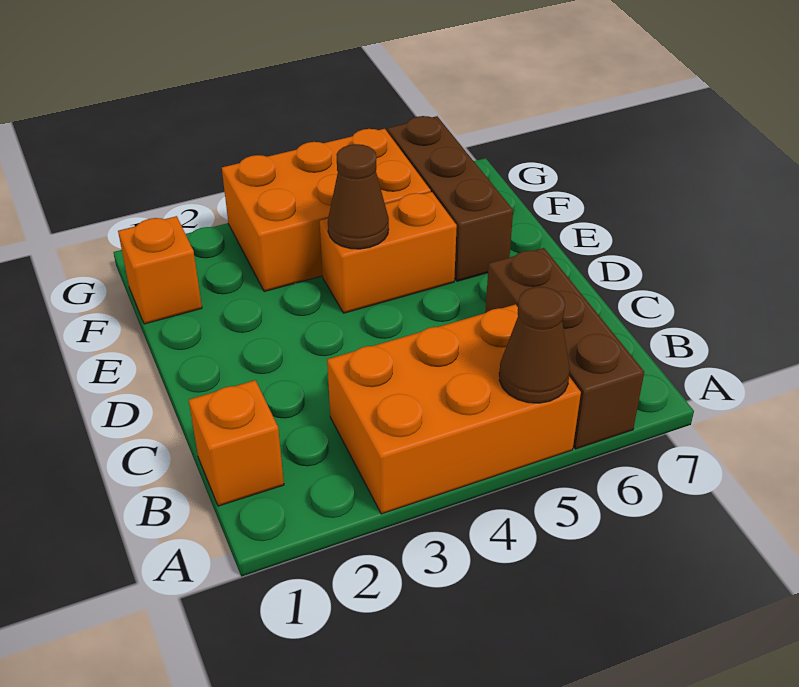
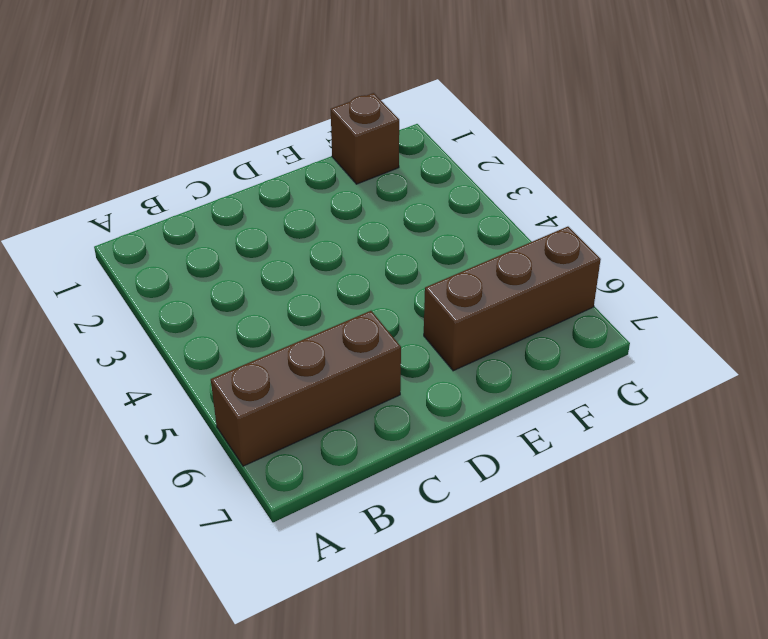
brown brick F1 level 1 -> orange brick F1 level 1
none -> orange brick A3:B5 level 1
none -> orange brick B1 level 1

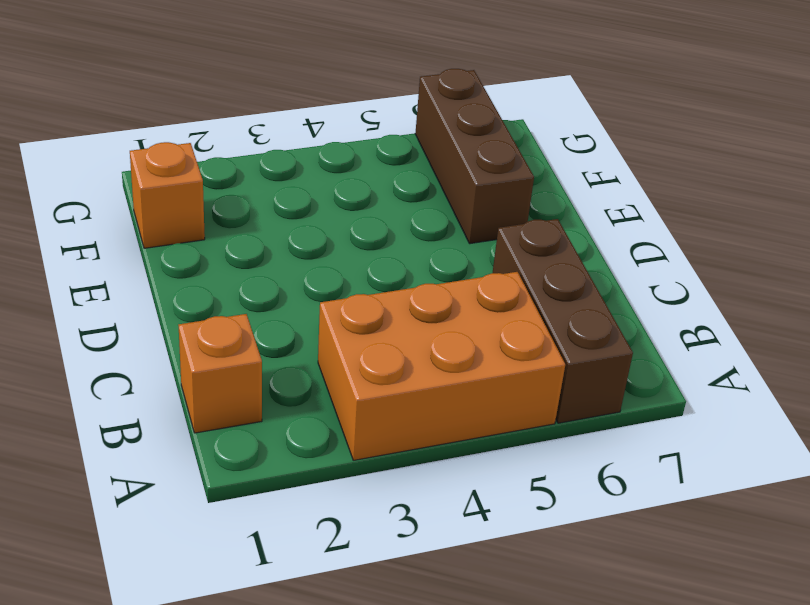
none -> orange brick E4:E5 level 1
none -> orange brick F3:G5 level 1

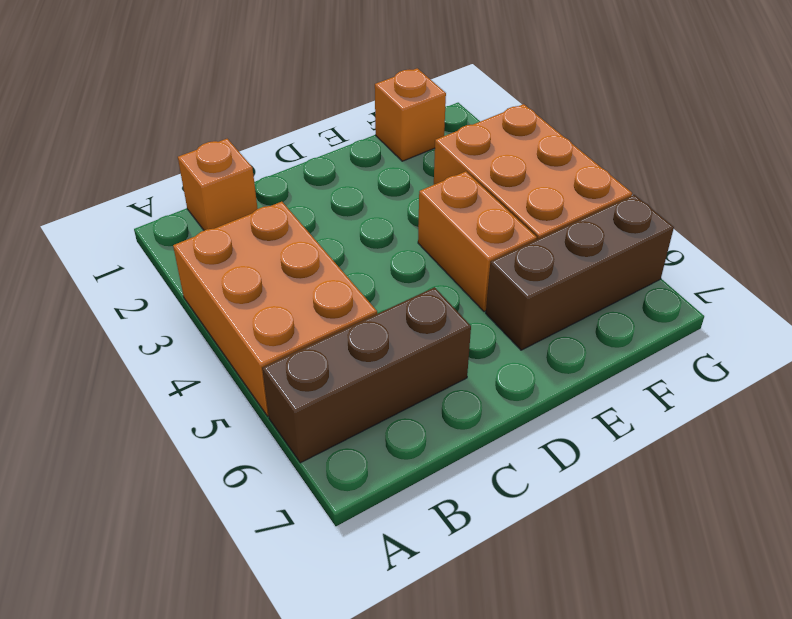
none -> brown cone A5 level 2
none -> brown cone E4 level 2

